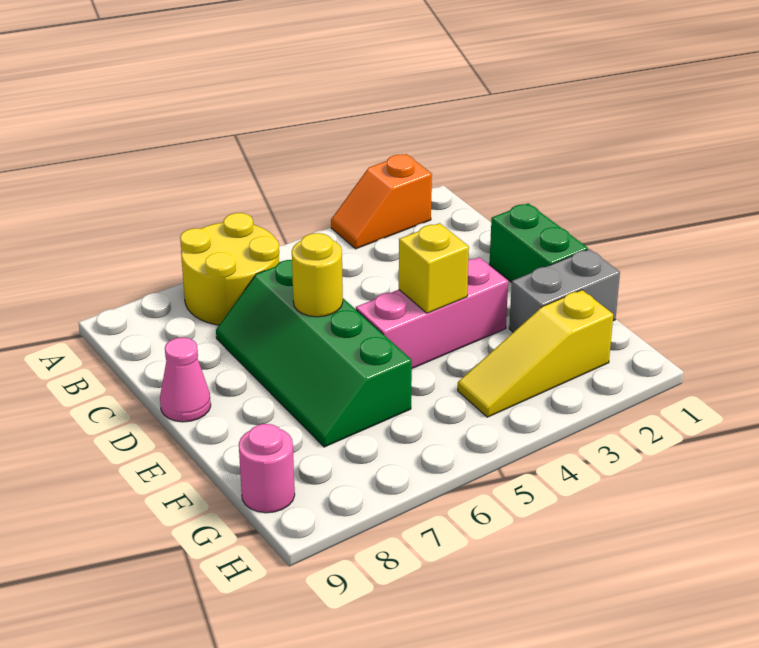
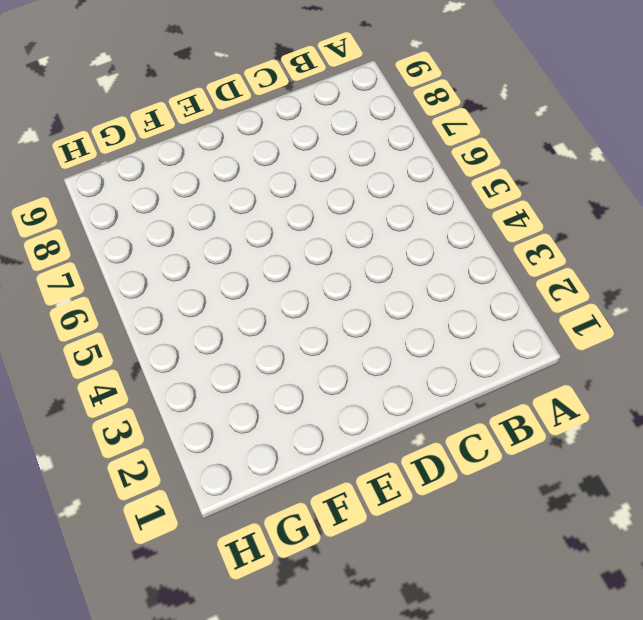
none -> orange slope A2:A3 level 1 top 2
none -> yellow round brick A6:B7 level 1

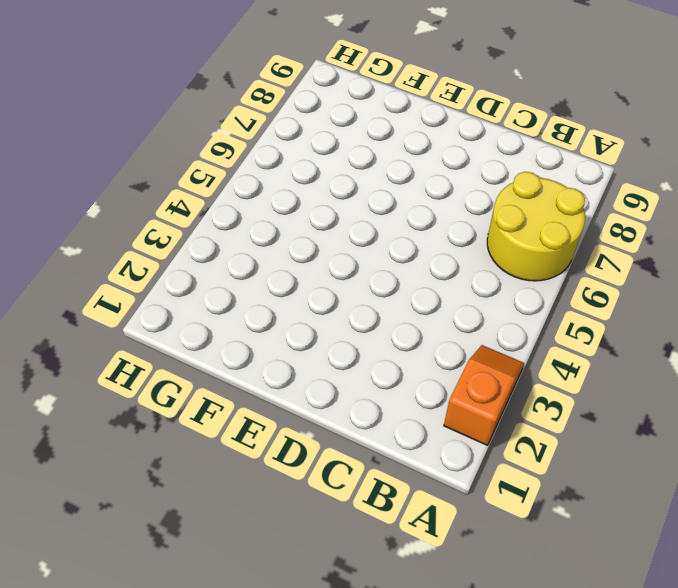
none -> green slope C6:F7 level 1 top 6
none -> green brick D1:E1 level 1

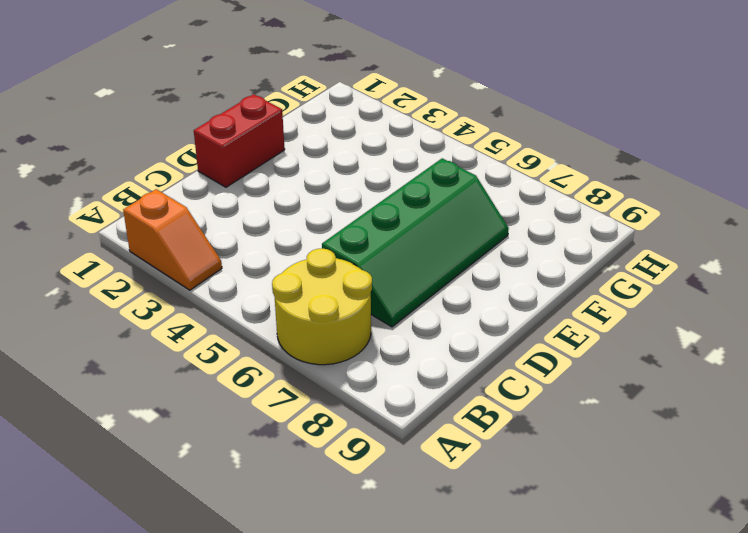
red brick D1:E1 level 1 -> green brick D1:E1 level 1
none -> pink cone D9 level 1
none -> pink brick E3:E5 level 1

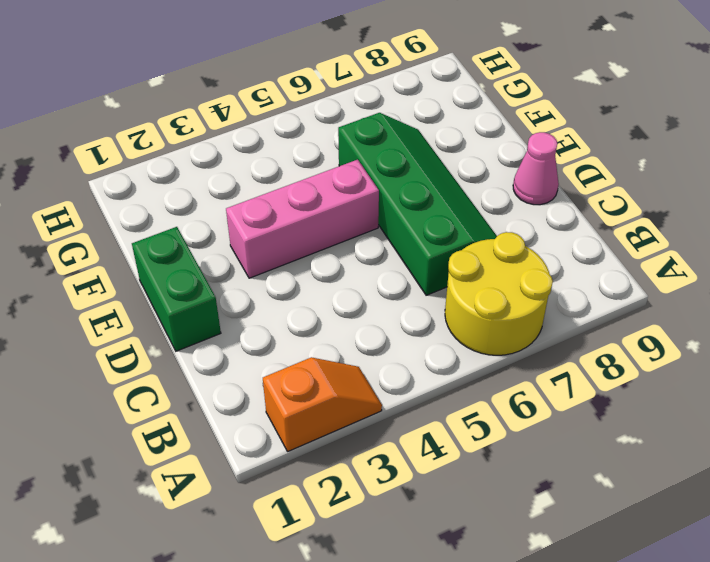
none -> grey brick F1:F2 level 1
none -> yellow slope G2:G4 level 1 top 2

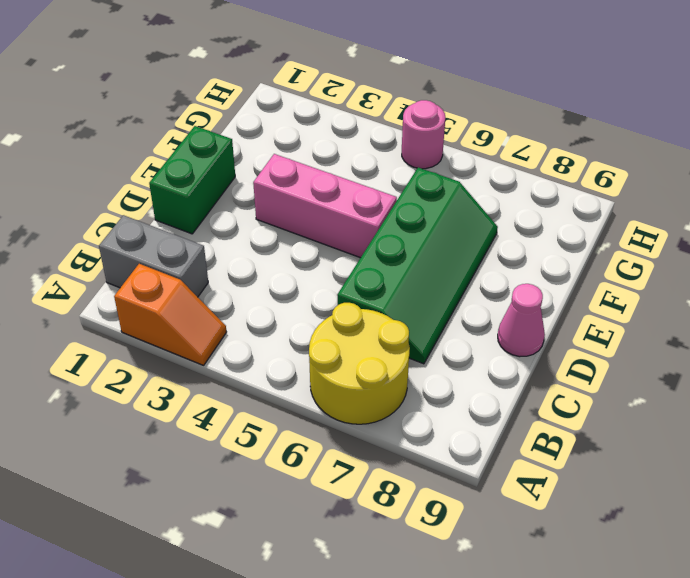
grey brick B1:B2 level 1 -> grey brick F1:F2 level 1
pink round brick H5 level 1 -> pink round brick G9 level 1
none -> yellow slope G2:G4 level 1 top 2
none -> yellow round brick D6 level 2

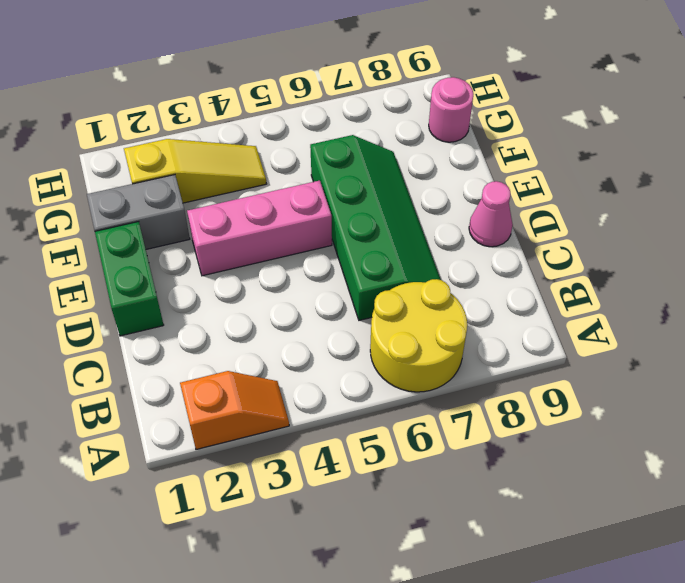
none -> yellow round brick D6 level 2
none -> yellow brick E4 level 2

